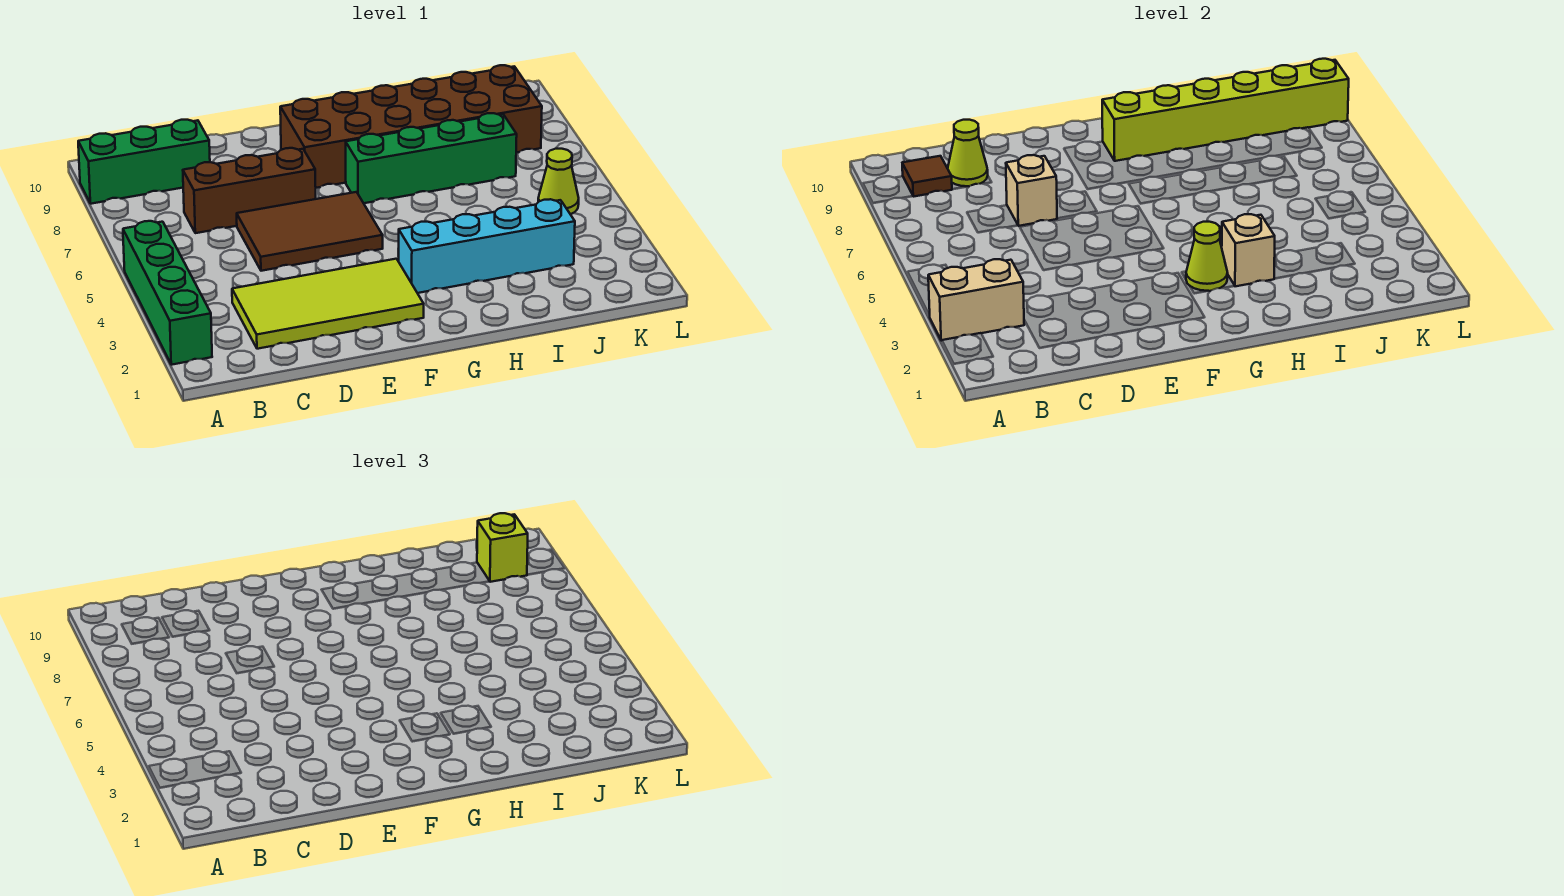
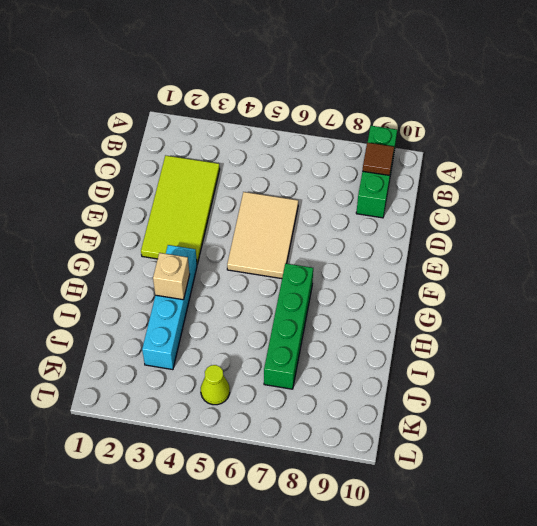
tan tile D5:F6 level 1 -> brown tile D5:F6 level 1
none -> green brick A2:A5 level 1
none -> brown brick C7:E7 level 1
none -> brown brick F8:K9 level 1

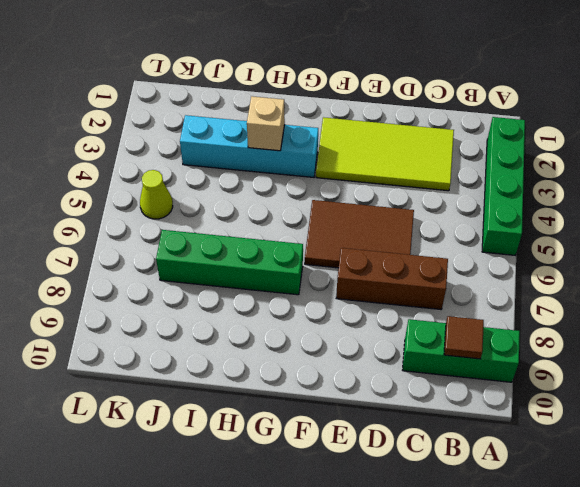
none -> brown brick F8:K9 level 1
none -> tan brick A3:B3 level 2
none -> lime cone C9 level 2

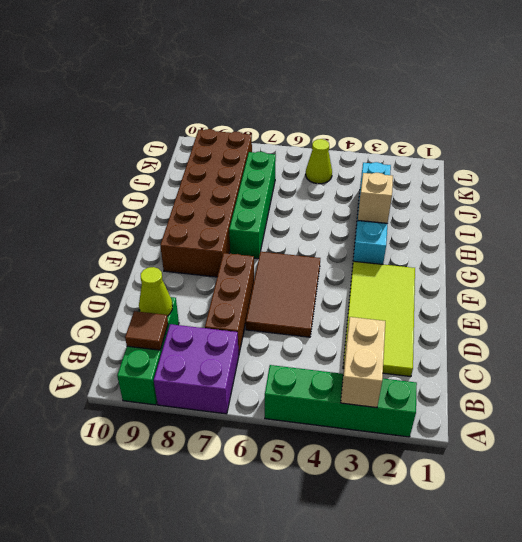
purple brick A7:B8 level 1 -> none
none -> tan brick D7 level 2
none -> lime cone G3 level 2
none -> lime brick G9:L9 level 2

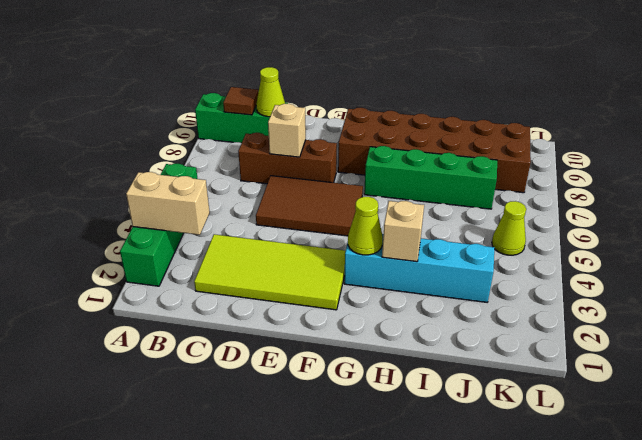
none -> lime brick G9:L9 level 2
none -> lime brick K9 level 3

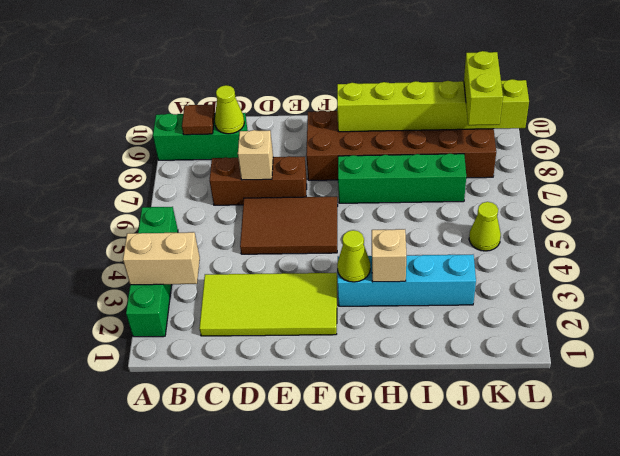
lime brick K8:K9 level 3 -> lime brick K9 level 3

